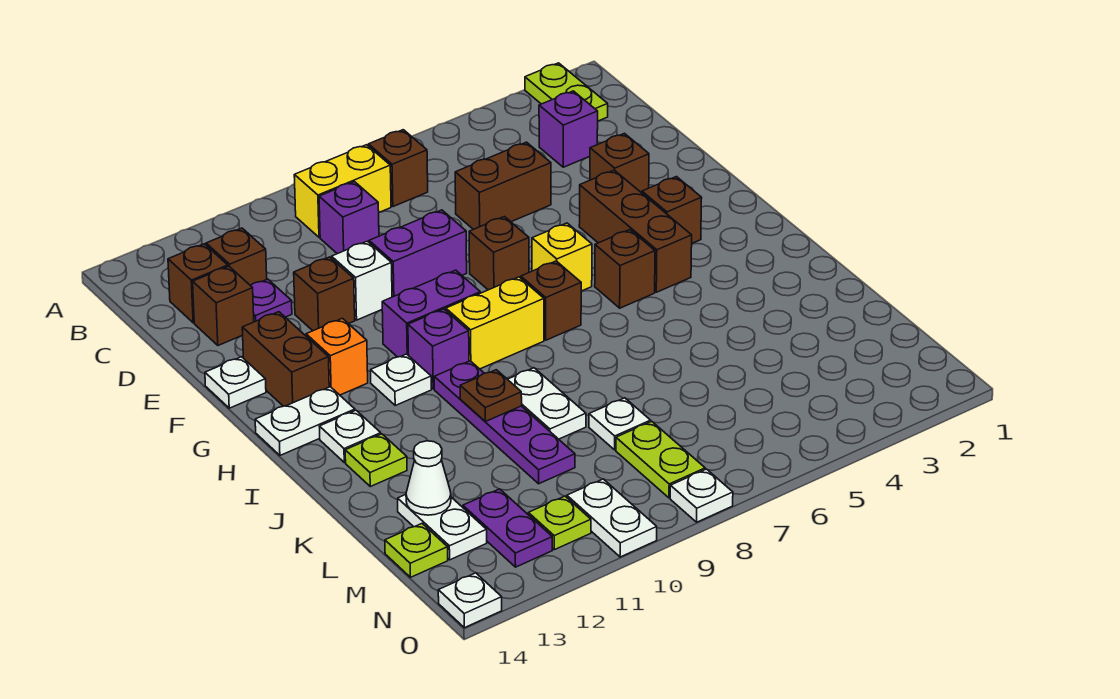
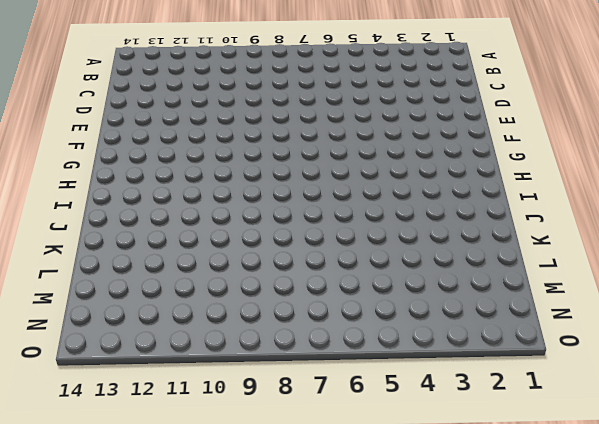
none -> lime plate A2:B2 level 1
none -> brown brick B7 level 1
none -> yellow brick B8:B9 level 1
none -> purple brick C3 level 1

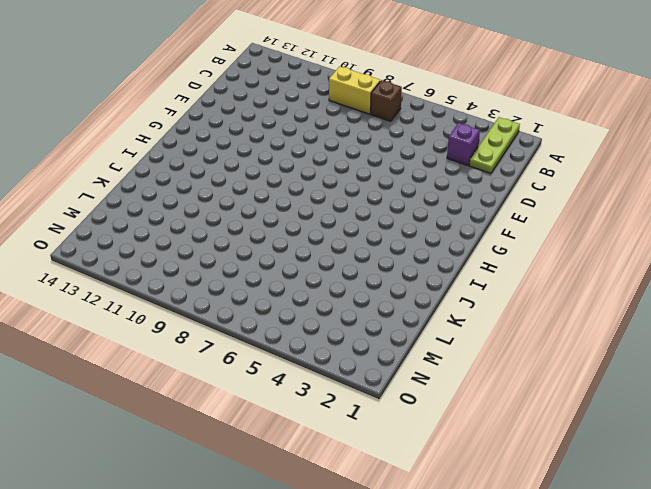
lime plate A2:C2 level 1 -> lime plate A2:B2 level 1
none -> purple brick C9 level 1
none -> brown brick C12 level 1
none -> brown brick C13 level 1
none -> brown brick D5:D6 level 1

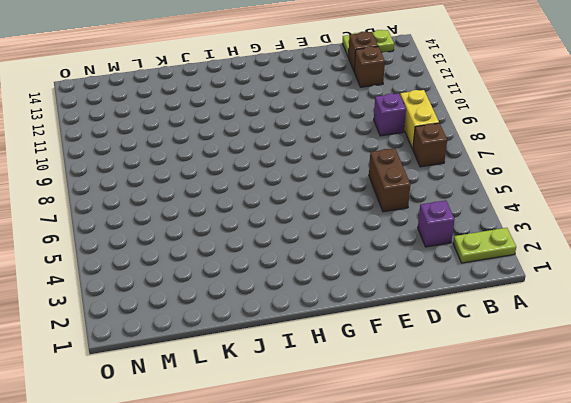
lime plate B14:C14 level 1 -> lime plate M8:N8 level 1
none -> purple plate D12 level 1
none -> brown brick D13 level 1
none -> brown brick E3 level 1
none -> purple brick E8:E9 level 1

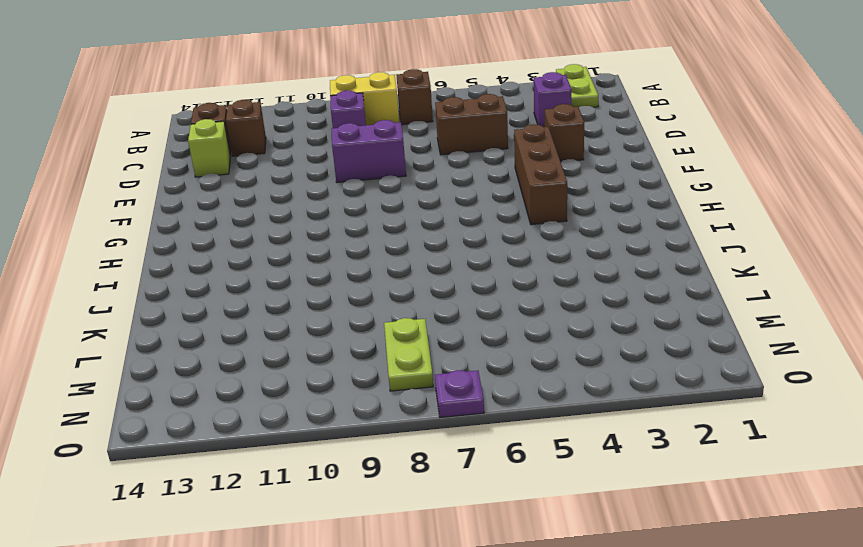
lime brick D13 level 1 -> brown brick D13 level 1
purple plate O7 level 1 -> purple plate D12 level 1
none -> white brick E10 level 1
none -> brown brick E11 level 1
none -> brown brick F7 level 1
none -> brown brick F13:G13 level 1

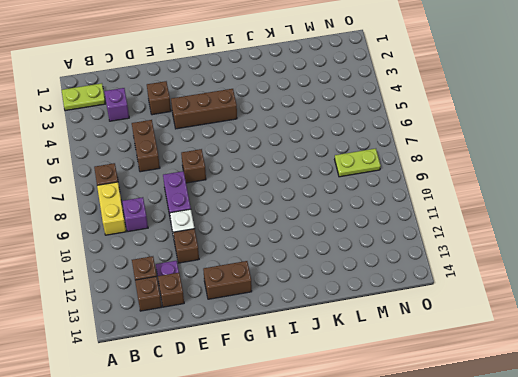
none -> white plate F14 level 1
none -> brown brick G3 level 1
none -> yellow brick G6 level 1
none -> purple brick G9:G10 level 1

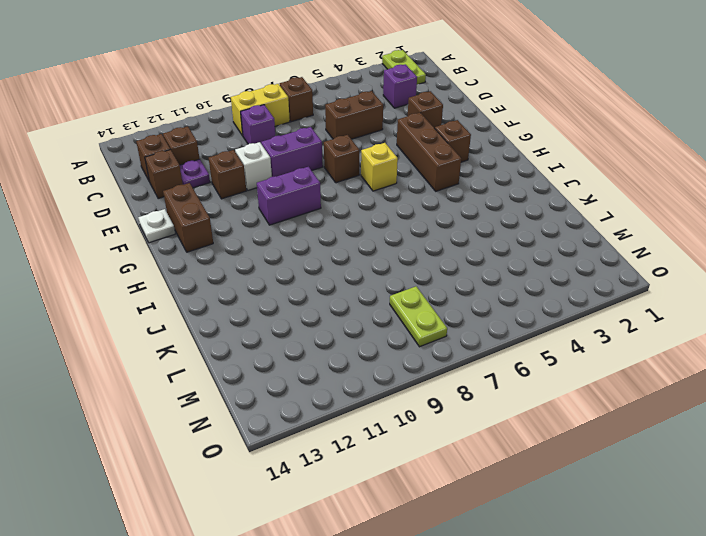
none -> orange brick G12 level 1
none -> brown brick H5 level 1
none -> brown brick H7 level 1
none -> yellow brick H8:H9 level 1

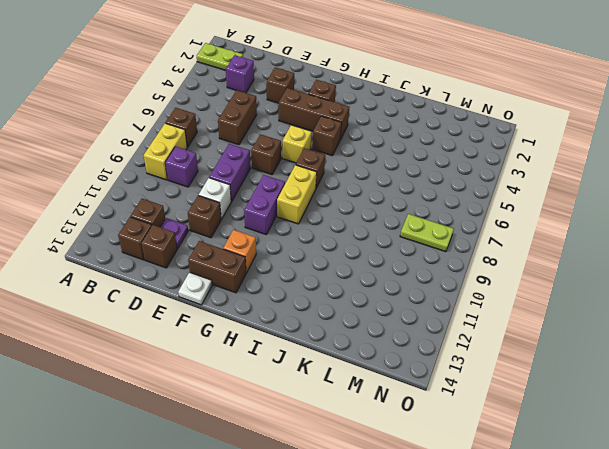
none -> purple brick H10 level 1
none -> white plate H11 level 1
none -> white plate H13:H14 level 1
none -> purple plate I10:L10 level 1

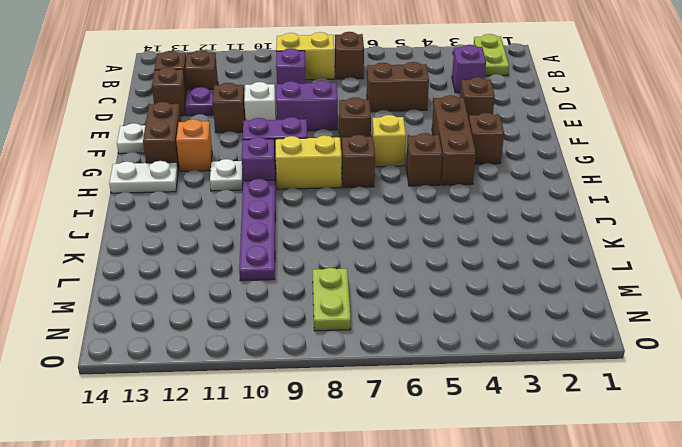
none -> white plate I13 level 1
none -> white plate J9:K9 level 1
none -> lime plate J13 level 1
none -> white plate L8 level 1

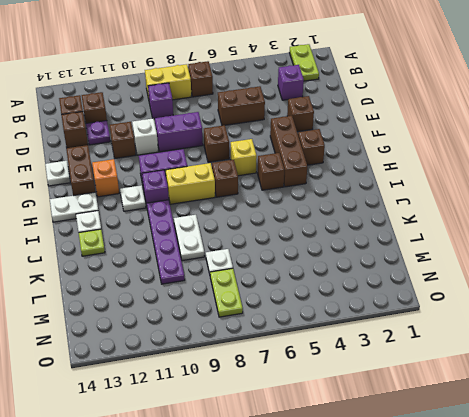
none -> white plate L13:M13 level 1
none -> purple plate M12:N12 level 1
none -> lime plate M14 level 1
none -> white plate N10:O10 level 1

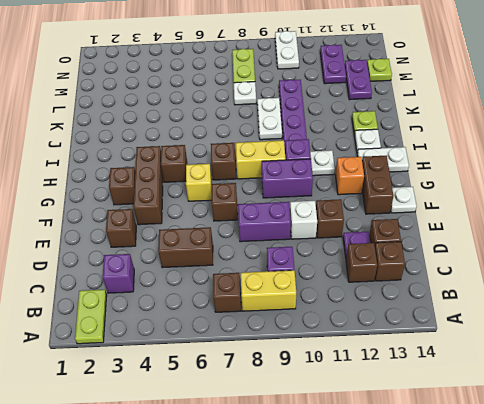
purple plate L13:M13 level 1 -> white plate L13:M13 level 1
none -> lime plate N11 level 1
none -> white plate O8 level 1
none -> white plate O14 level 1
none -> brown plate J10 level 2

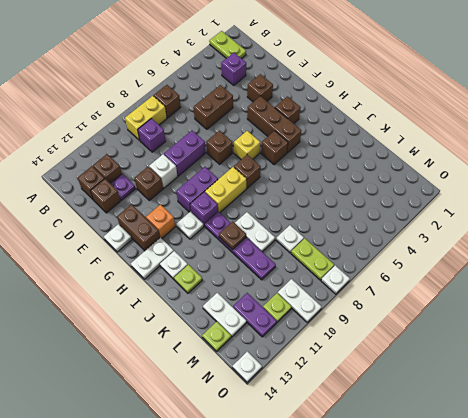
none -> white cone L13 level 2

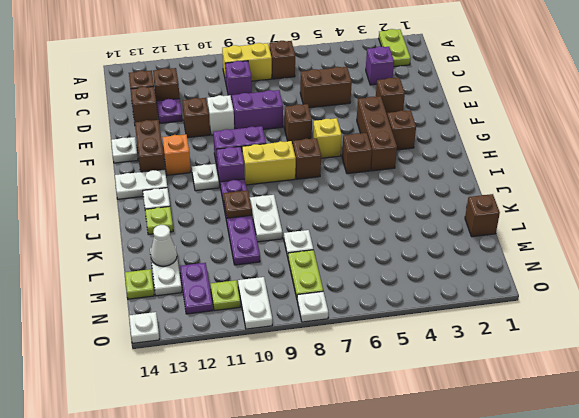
brown brick L1 level 1 -> none

